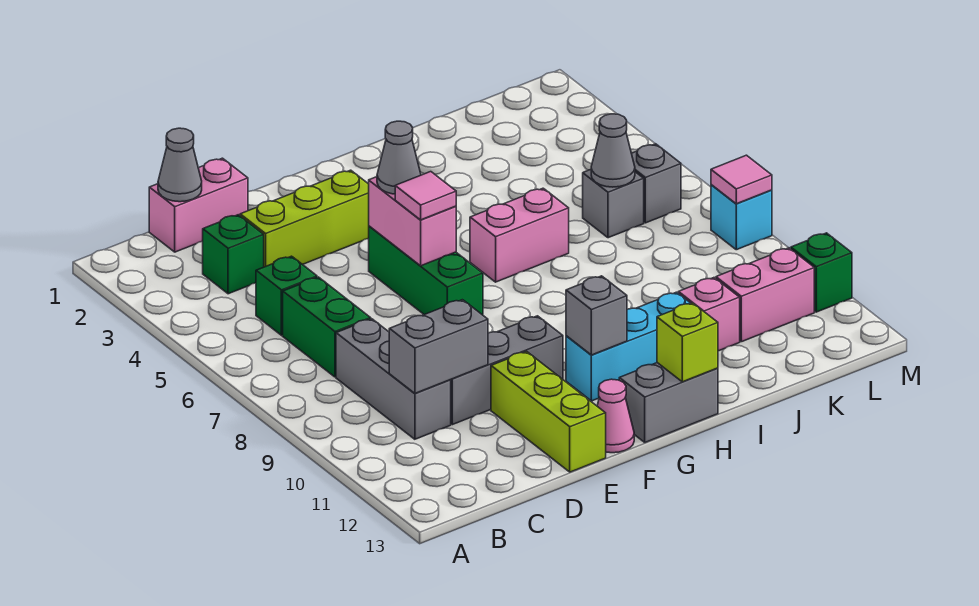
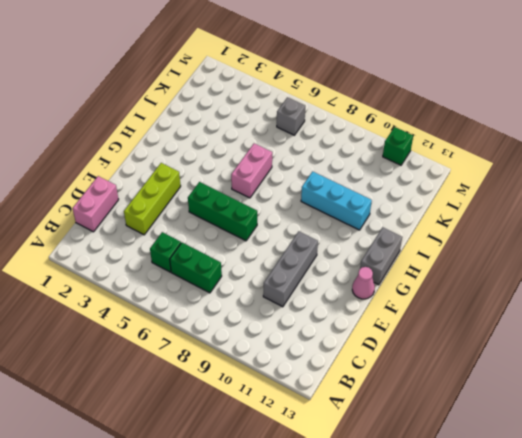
cyan brick I9:I11 level 1 -> cyan brick G11:I11 level 1
none -> green brick C3 level 1
none -> grey brick C8:C10 level 1
none -> lime brick E11:E13 level 1

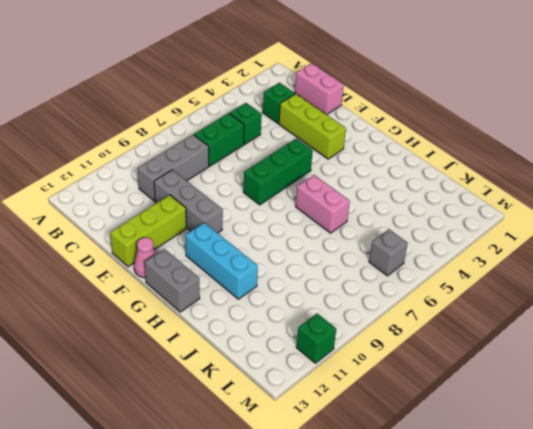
none -> pink brick J11 level 1
none -> grey brick K6 level 1
none -> pink brick K11:L11 level 1

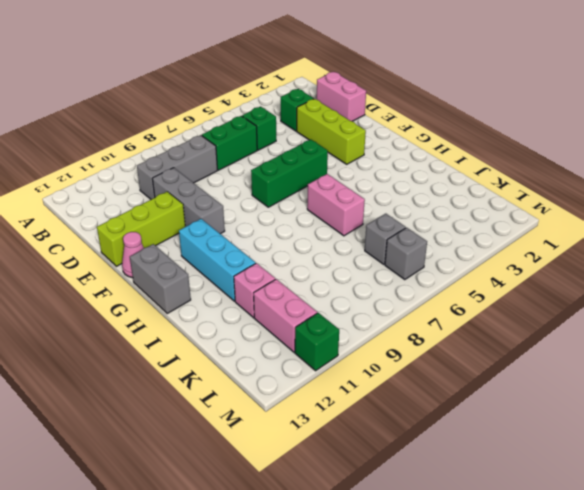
none -> cyan brick M8 level 1
none -> grey cone C1 level 2
none -> grey brick C10:D10 level 2

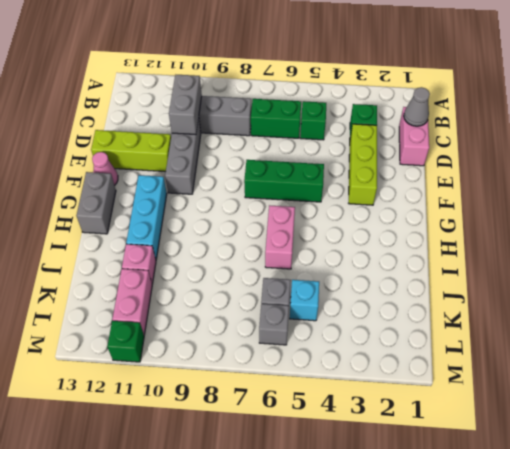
cyan brick K5 level 1 -> cyan brick M8 level 1
none -> pink brick F5:F6 level 2
none -> grey brick G11 level 2
none -> lime brick H13 level 2

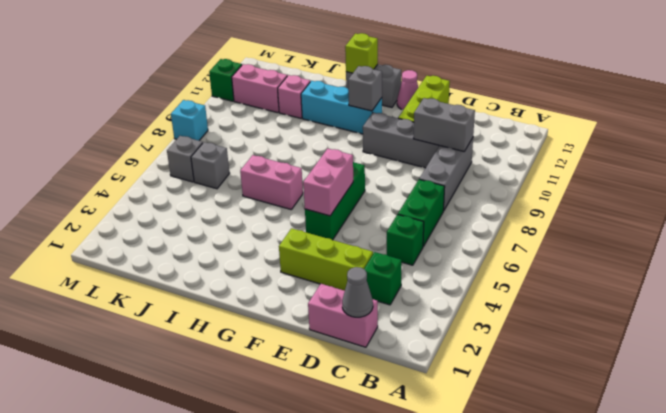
none -> grey cone K6 level 2
none -> pink tile M8 level 2
none -> grey cone F5 level 3

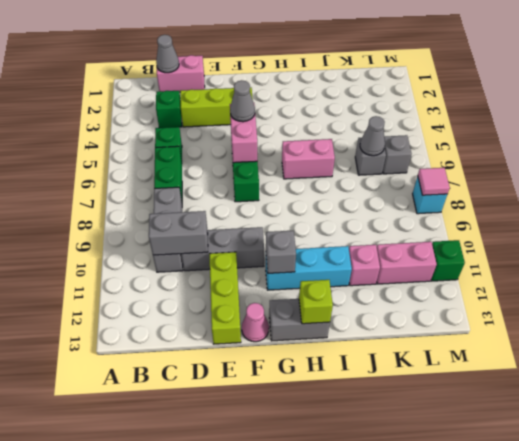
none -> pink tile F6 level 3

